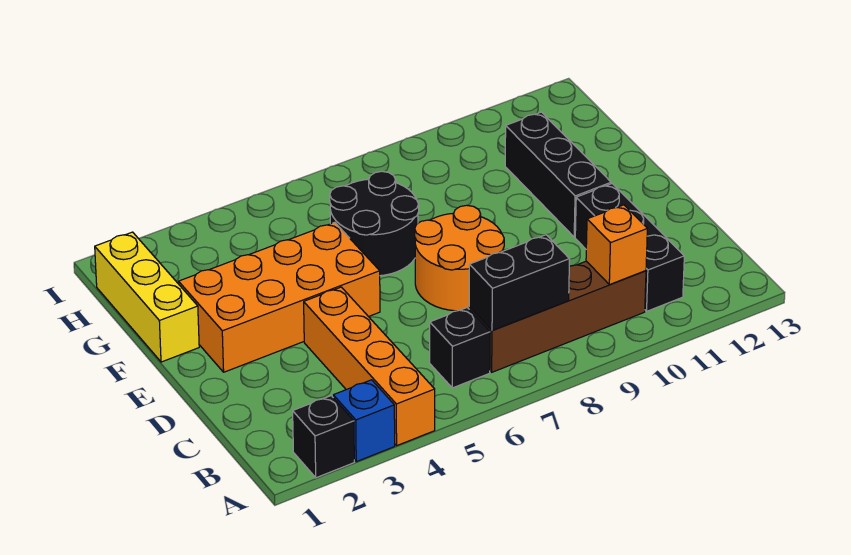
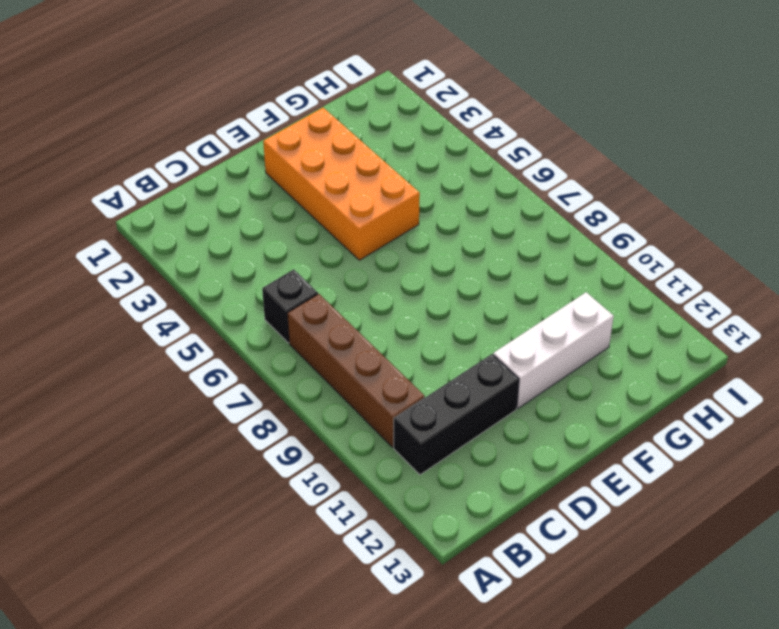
white brick E11:G11 level 1 -> black brick E11:G11 level 1
none -> black brick A2 level 1
none -> blue brick A3 level 1
none -> orange brick A4:D4 level 1

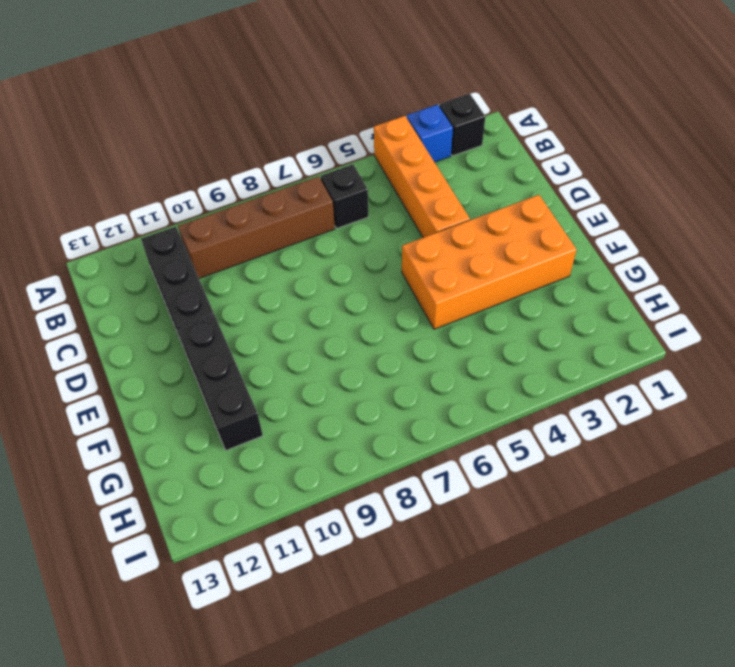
none -> orange round brick D7:E8 level 1
none -> yellow brick F1:H1 level 1
none -> black round brick F6:G7 level 1

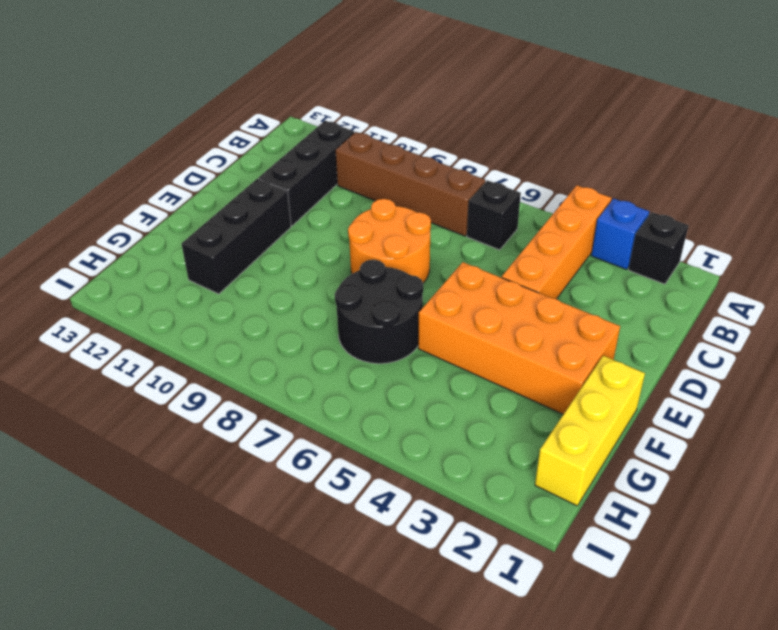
none -> black brick B7:B8 level 2
none -> orange brick B10 level 2

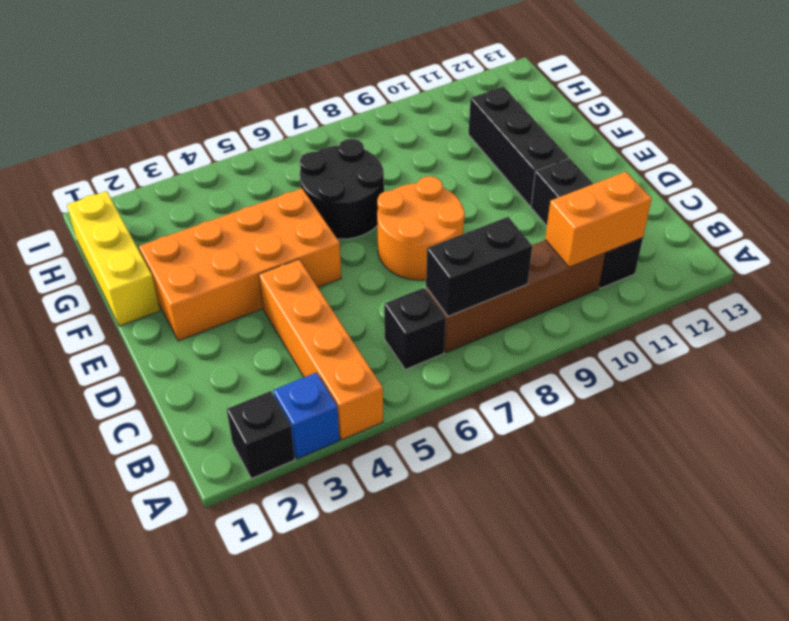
orange brick B10:B11 level 2 -> orange brick B10 level 2

